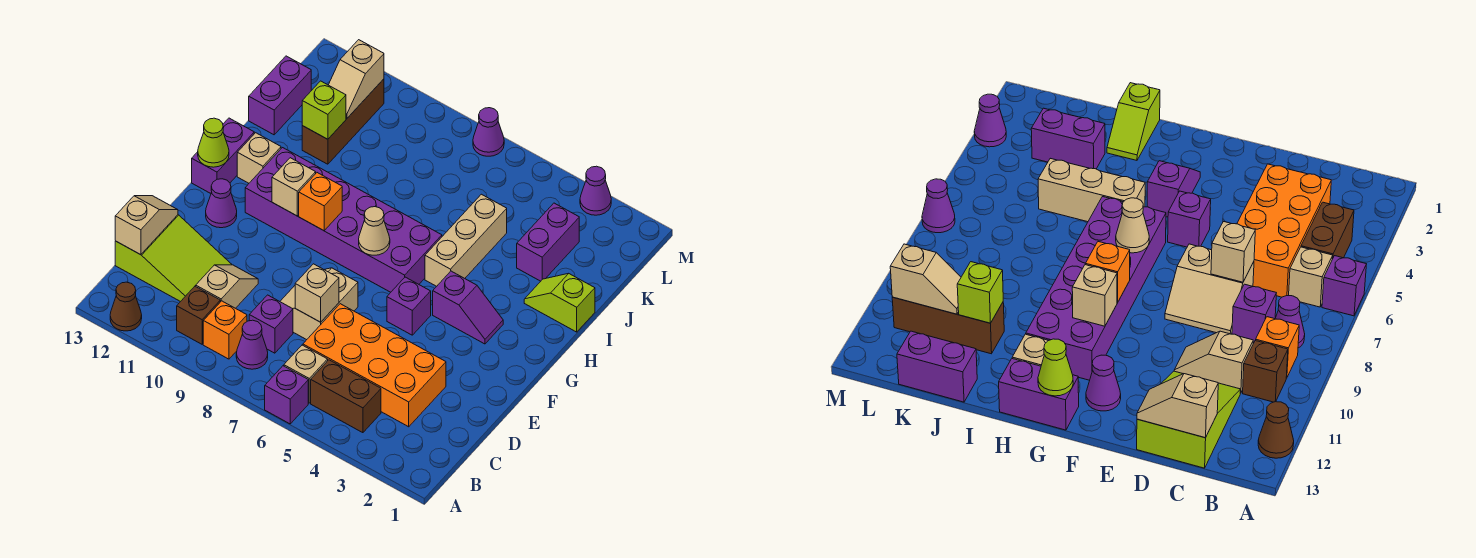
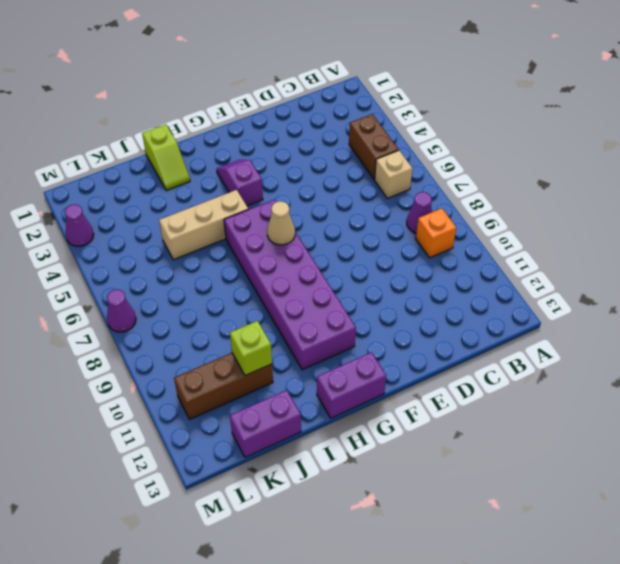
none -> purple brick A6 level 1
none -> brown cone A12 level 1
none -> brown brick B10 level 1
none -> orange brick C3:D6 level 1

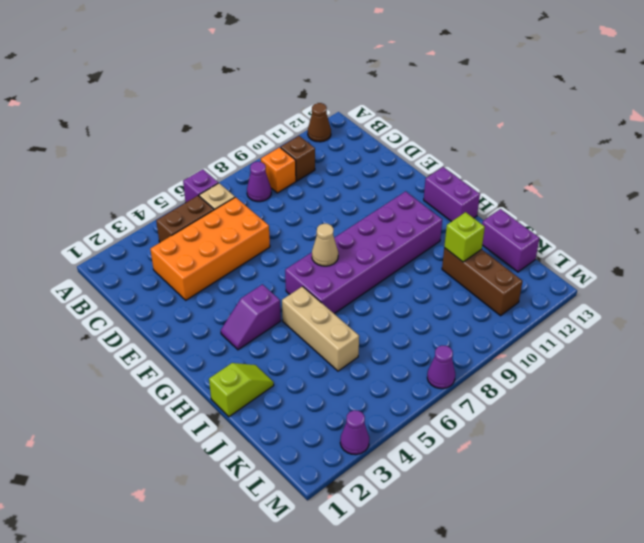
none -> purple brick C8 level 1
none -> tan slope C10:D10 level 1 top C
none -> lime slope C11:D13 level 1 top 13
none -> tan slope D7:E8 level 1 top 7

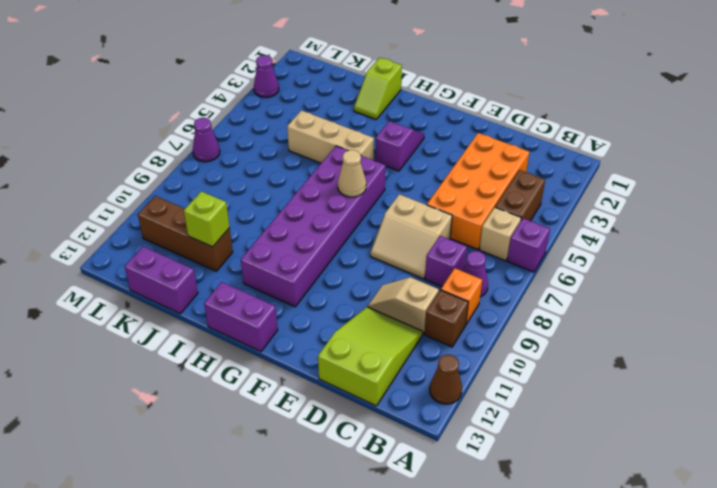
none -> purple brick F5 level 1
none -> purple cone F12 level 1
none -> tan brick H12 level 1
none -> purple brick J3:K3 level 1

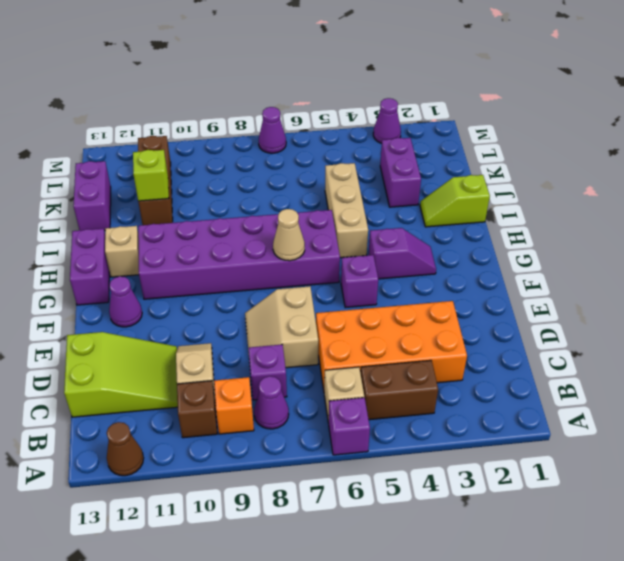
none -> tan slope C13:D13 level 2 top C
none -> tan brick D7 level 2
none -> orange brick G9 level 2
none -> tan brick G10 level 2

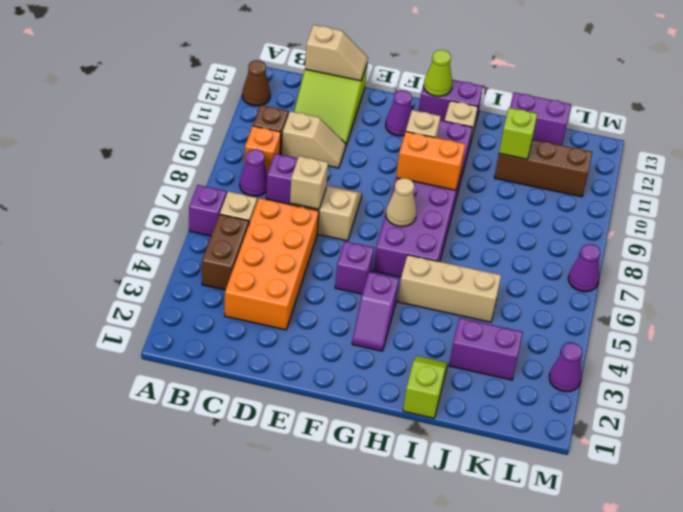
orange brick G9:H9 level 2 -> orange brick G9 level 2
none -> tan slope K11:L11 level 2 top L

